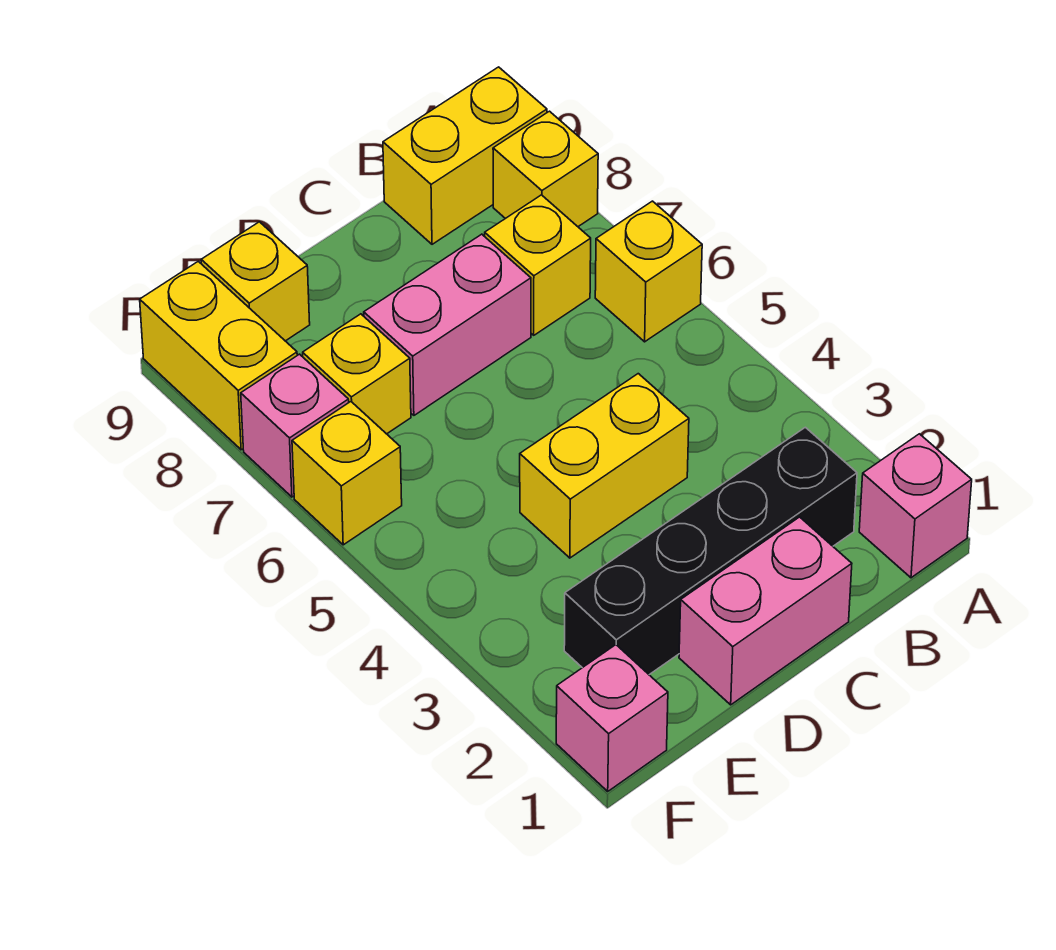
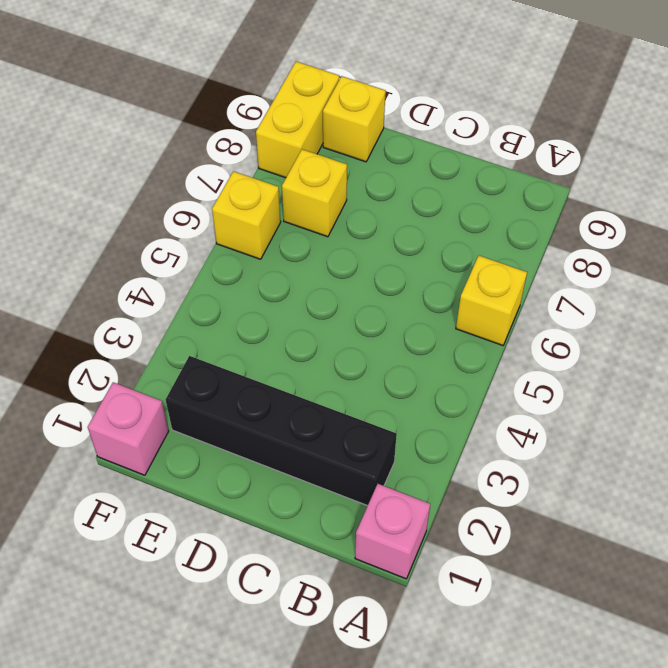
none -> yellow brick A8 level 1
none -> yellow brick A9:B9 level 1
none -> yellow brick B7 level 1

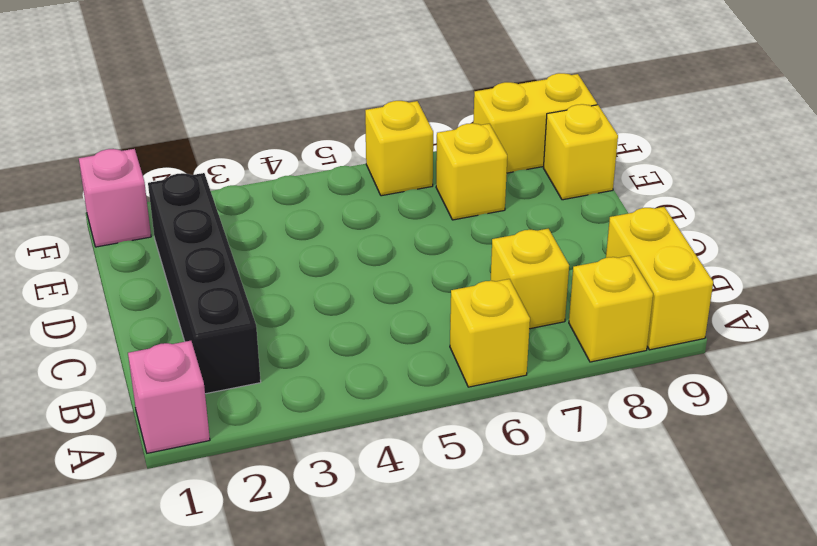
none -> pink brick C1:D1 level 1
none -> yellow brick C4:D4 level 1
none -> pink brick C7:D7 level 1

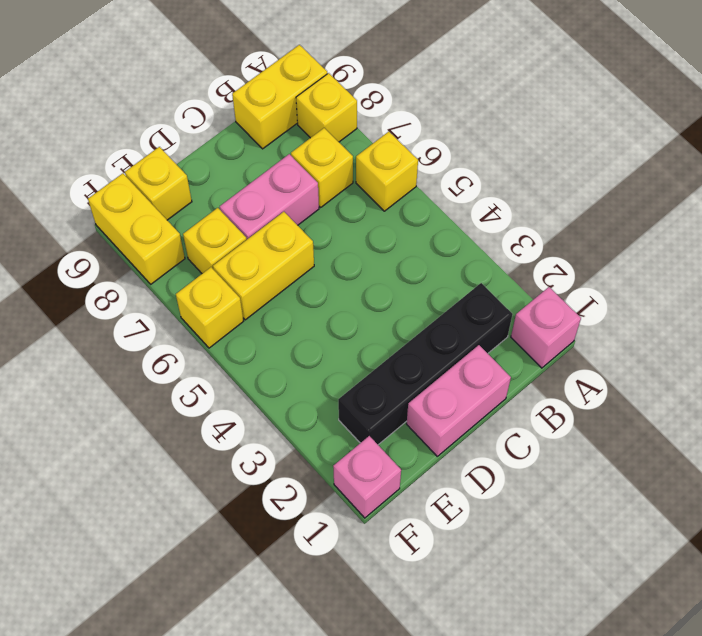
yellow brick D6:E6 level 1 -> yellow brick C4:D4 level 1
none -> pink brick F7 level 1

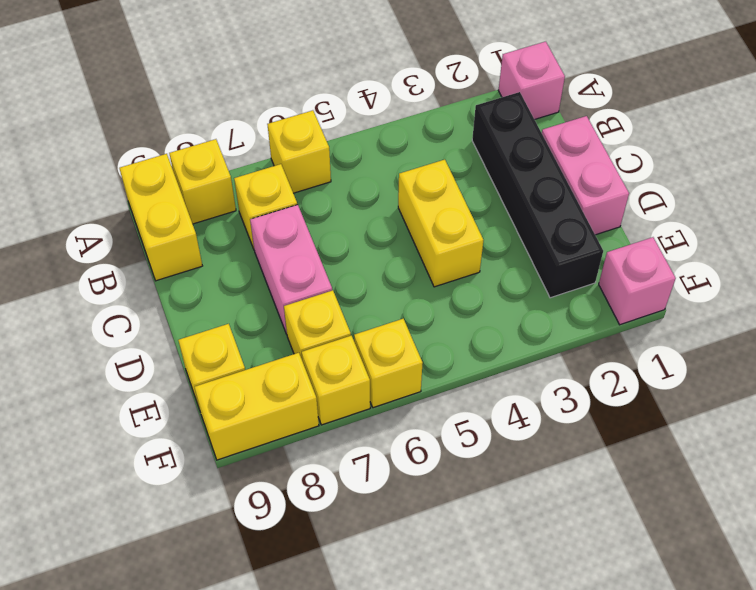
yellow brick F7 level 1 -> pink brick F7 level 1

